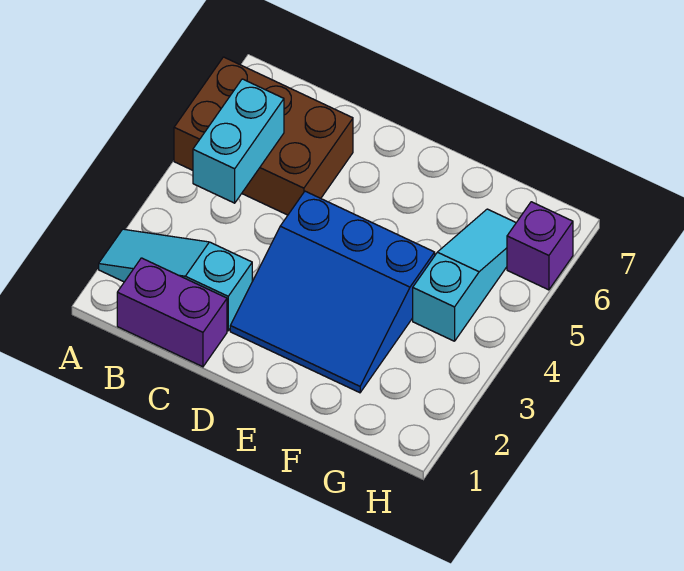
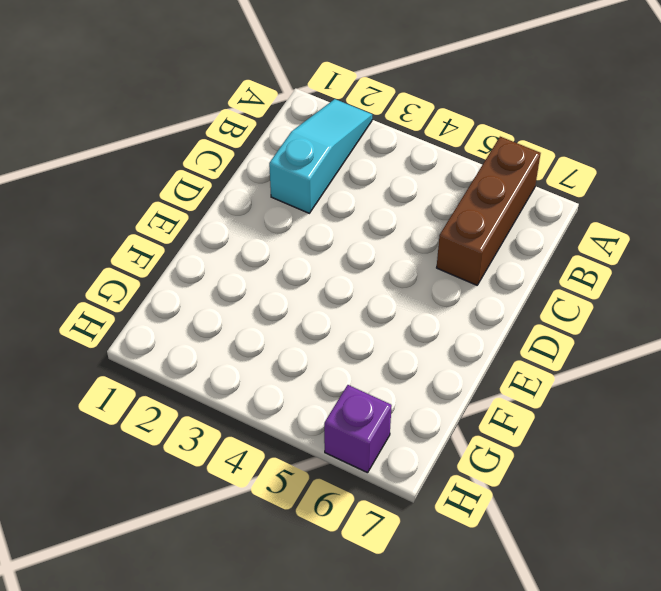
brown brick A6:C6 level 1 -> brown brick A5:C6 level 1
none -> purple brick B1:C1 level 1
none -> blue slope D2:F4 level 1 top 4

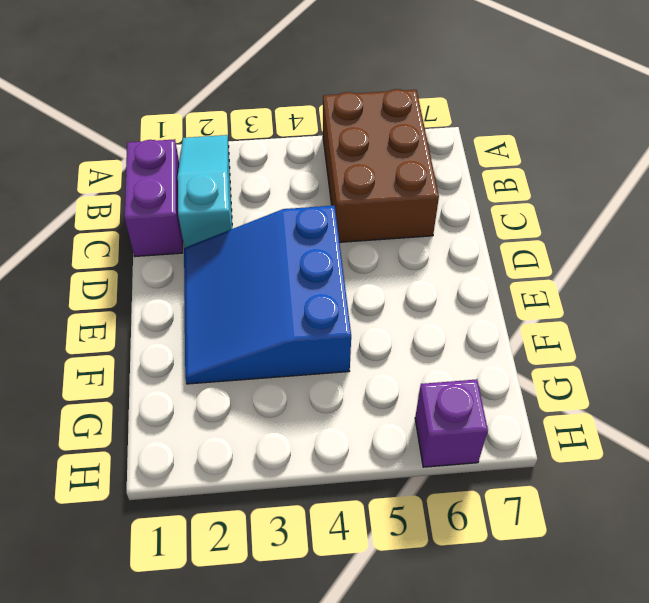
none -> cyan slope G4:G6 level 1 top 4
none -> cyan brick B4:B5 level 2

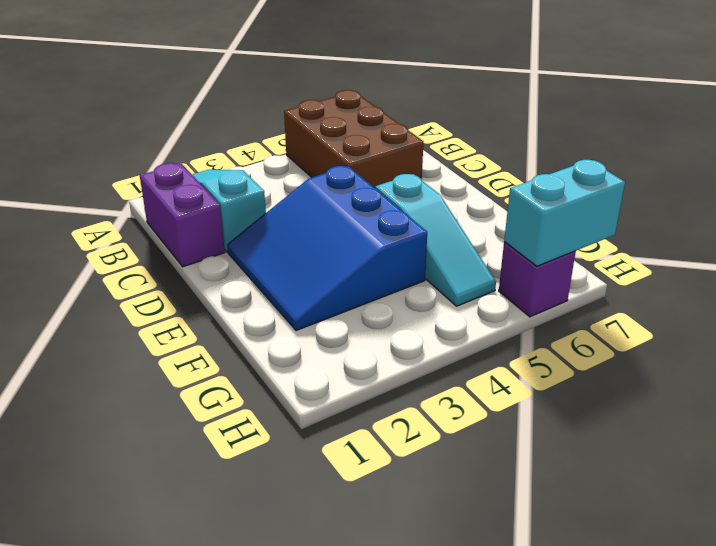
cyan slope E5:G5 level 1 top E -> cyan slope G4:G6 level 1 top 4
cyan brick H6:H7 level 2 -> cyan brick B4:B5 level 2

